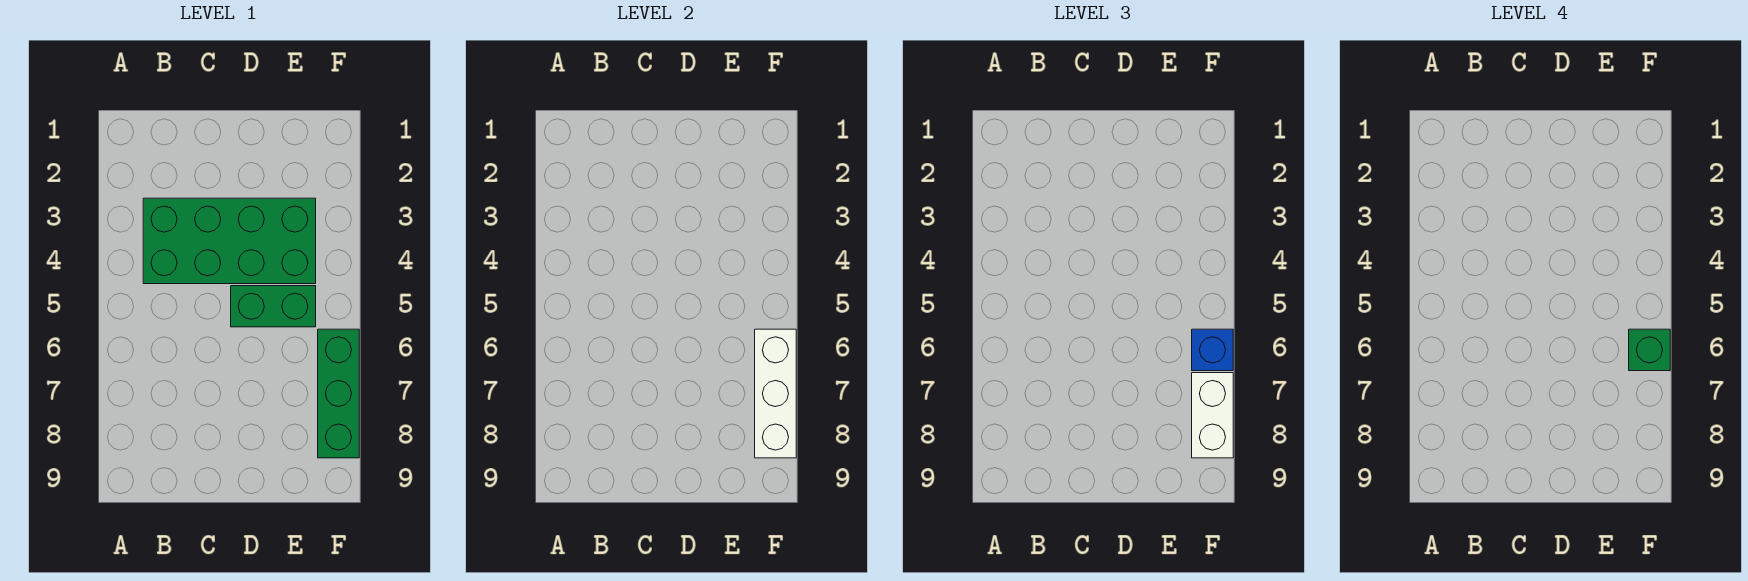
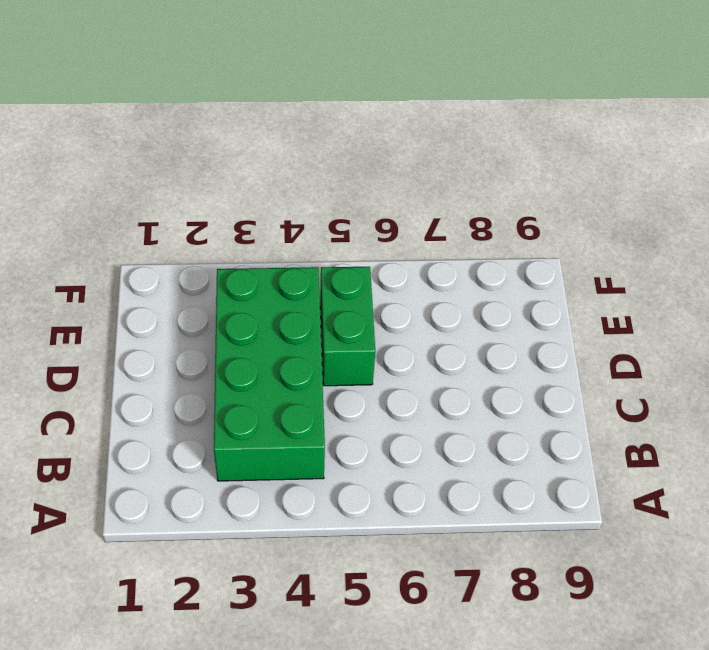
none -> green brick F6:F8 level 1
none -> white brick F6:F8 level 2

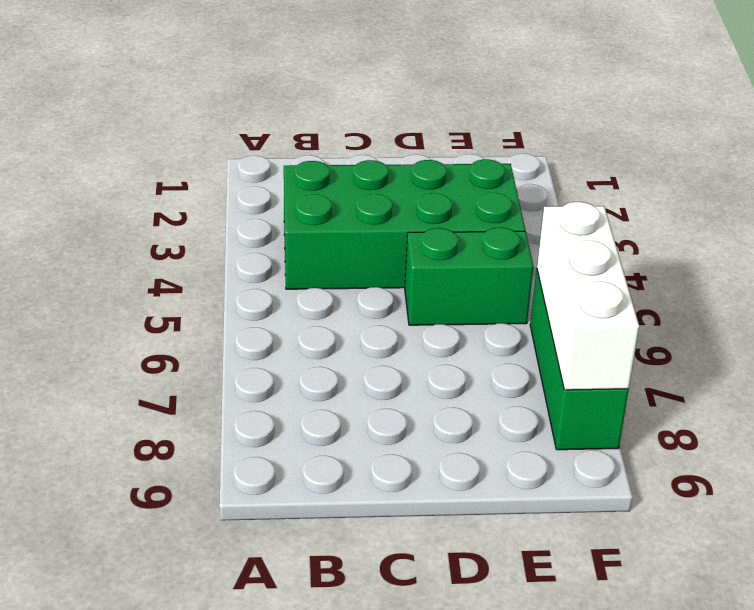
none -> blue brick F6 level 3
none -> white brick F7:F8 level 3

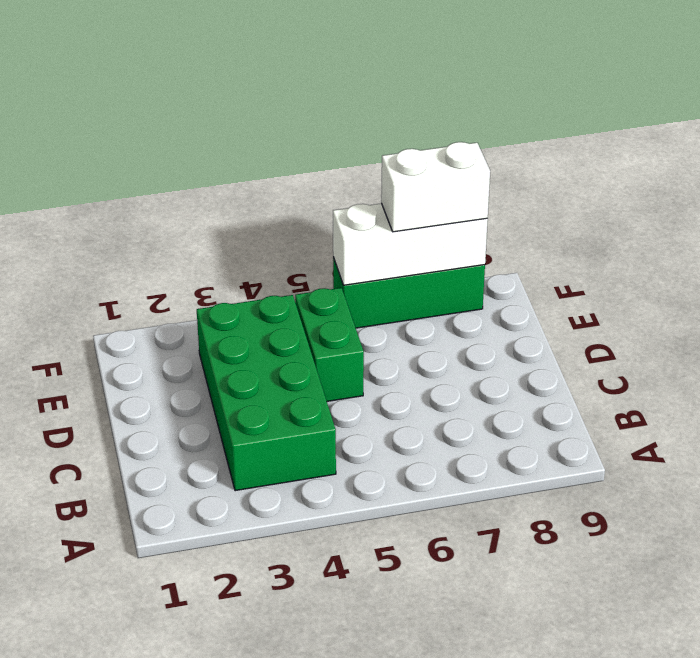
none -> blue brick F6 level 3
none -> green brick F6 level 4

